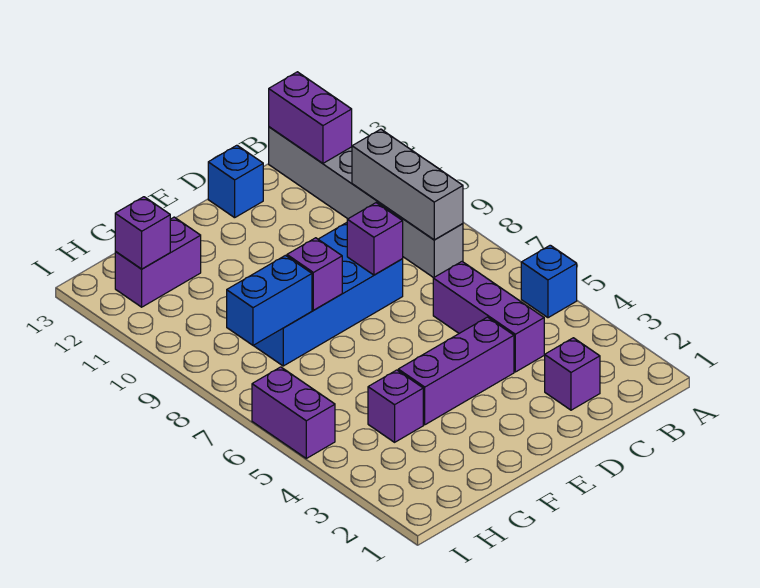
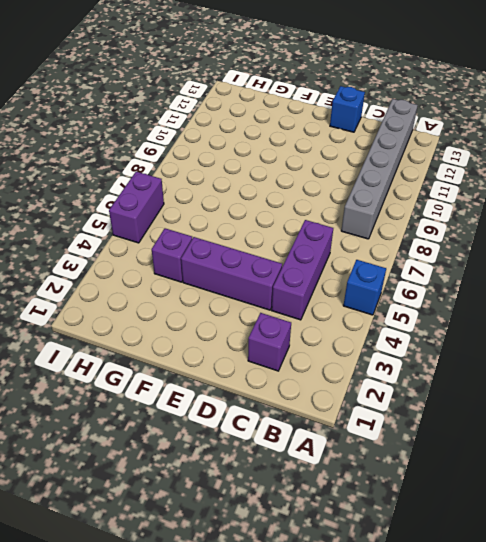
none -> blue brick D8:G9 level 1
none -> purple brick G12:H12 level 1
none -> grey brick B8:B10 level 2

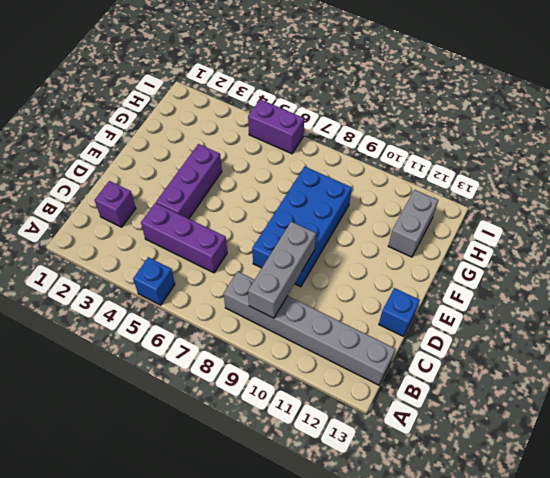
grey brick B9:D9 level 2 -> grey brick B8:B10 level 2
grey brick G12:H12 level 1 -> purple brick G12:H12 level 1
none -> purple brick G4 level 1
none -> purple brick B12:B13 level 2
none -> purple brick D8 level 2

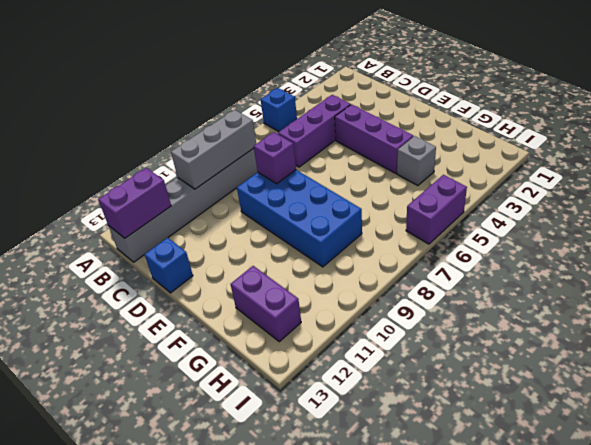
grey brick G4 level 1 -> purple brick G4 level 1
none -> purple brick C2 level 1
none -> purple brick F8 level 2
none -> blue brick G8:H8 level 2

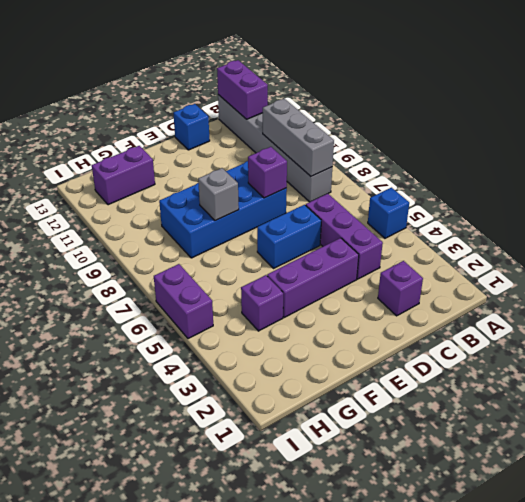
blue brick D6:E6 level 1 -> blue brick G8:H8 level 2
grey brick F8 level 2 -> purple brick F8 level 2
none -> purple brick H12 level 2

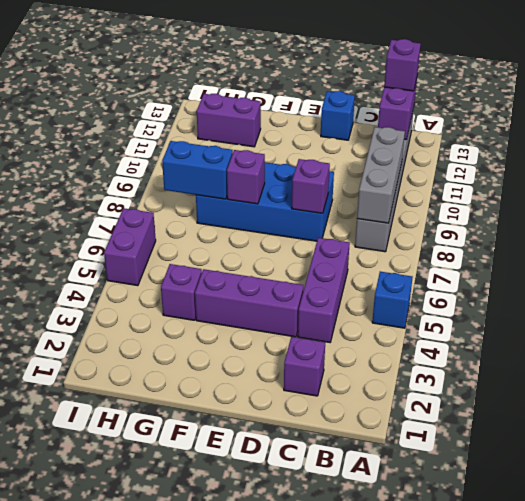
purple brick B13 level 3 -> purple brick H12 level 2

